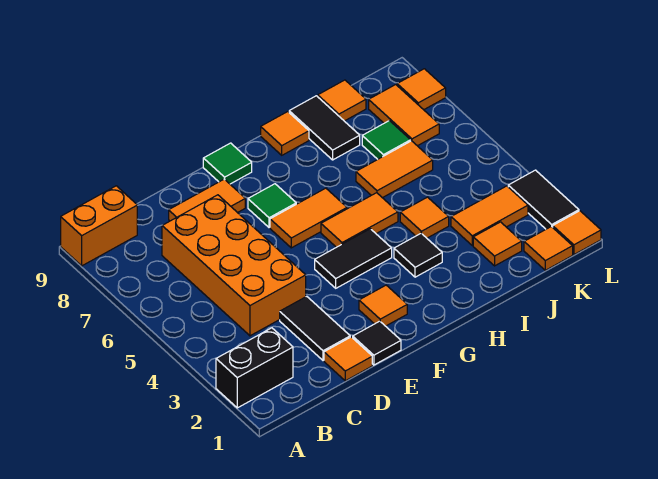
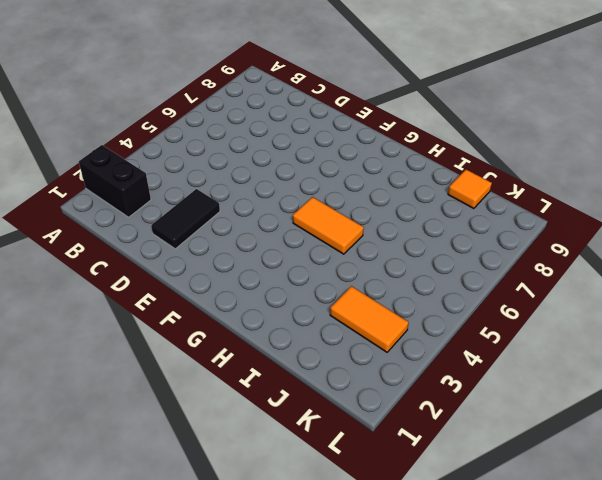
none -> orange brick A9:B9 level 1
none -> orange brick C4:D7 level 1
none -> orange tile D1 level 1

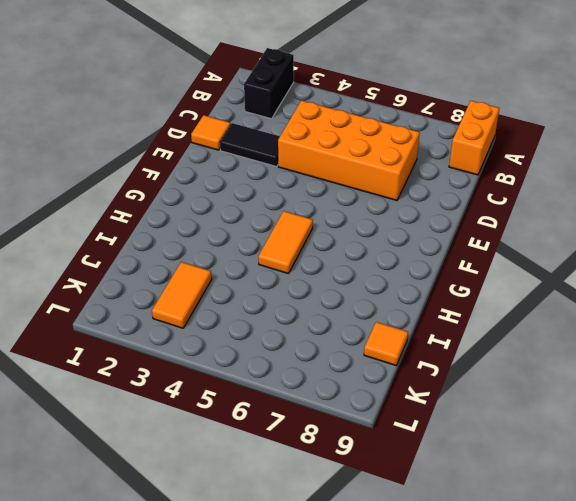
none -> orange tile D8:E8 level 1
none -> black tile E1 level 1
none -> orange tile F2 level 1

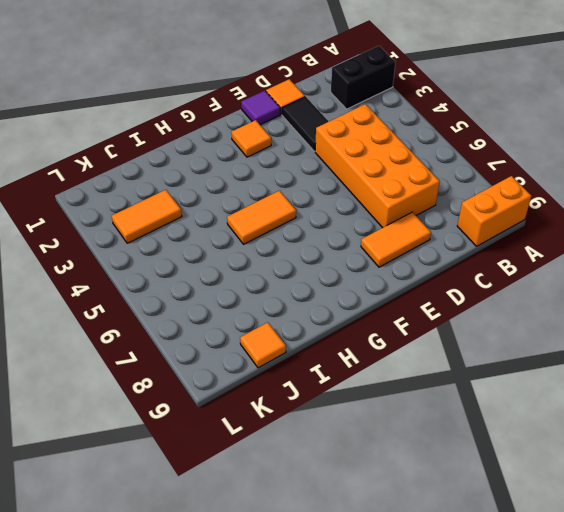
purple tile E1 level 1 -> black tile E1 level 1
none -> black tile F4:G4 level 1
none -> orange tile F6:G6 level 1
none -> green tile F7 level 1

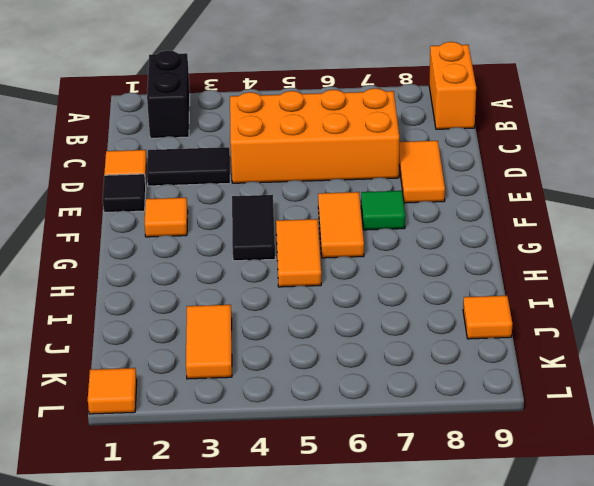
none -> green tile F9 level 1
none -> black tile H3 level 1
none -> orange tile H9 level 1

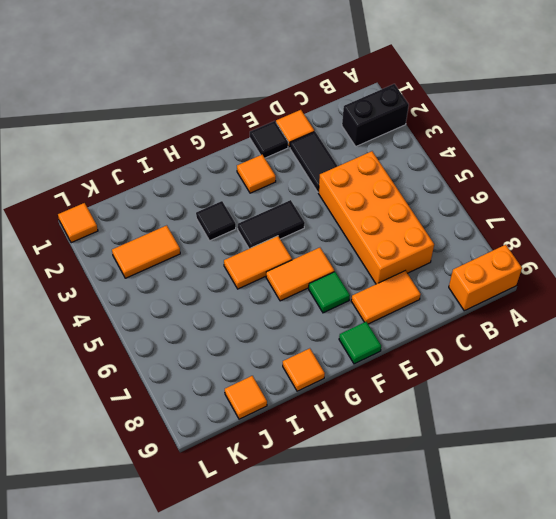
none -> orange tile I4 level 1
none -> orange tile I6:J6 level 1
none -> black tile I8:I9 level 1

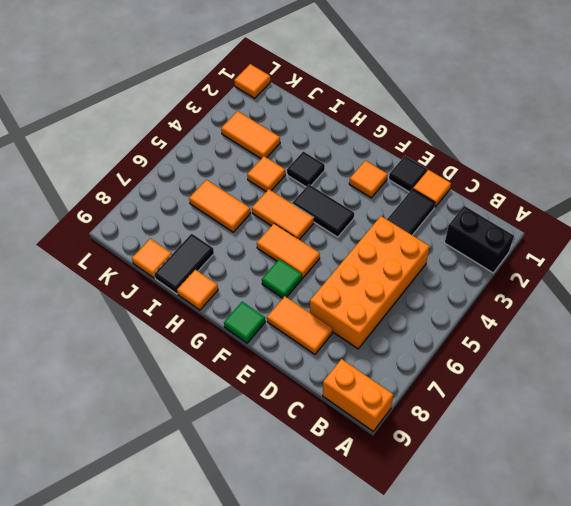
none -> orange tile J2 level 1
none -> green tile J7 level 1
none -> orange tile K1 level 1

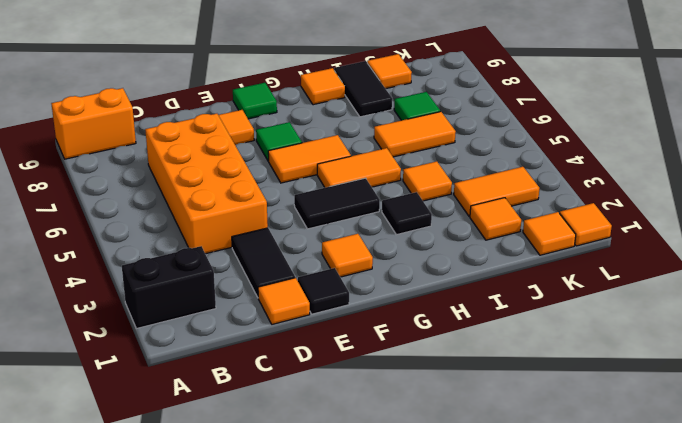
none -> orange tile K7:K8 level 1
none -> black tile L2:L3 level 1
none -> orange tile L8 level 1

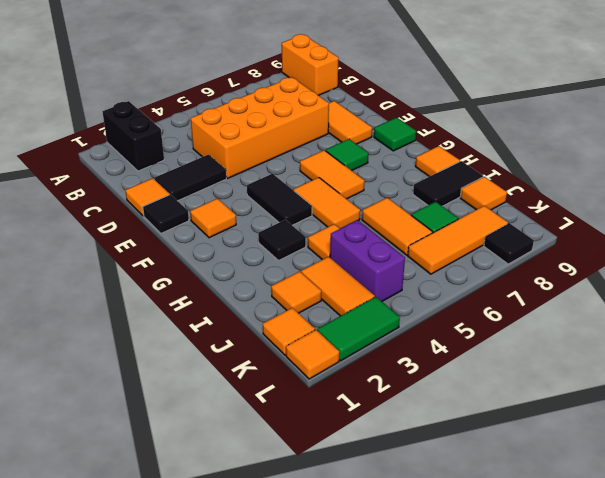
purple brick J4:K4 level 1 -> none
orange tile K6:K8 level 1 -> orange tile K7:K8 level 1
green tile L2:L3 level 1 -> black tile L2:L3 level 1
black tile L8 level 1 -> orange tile L8 level 1

